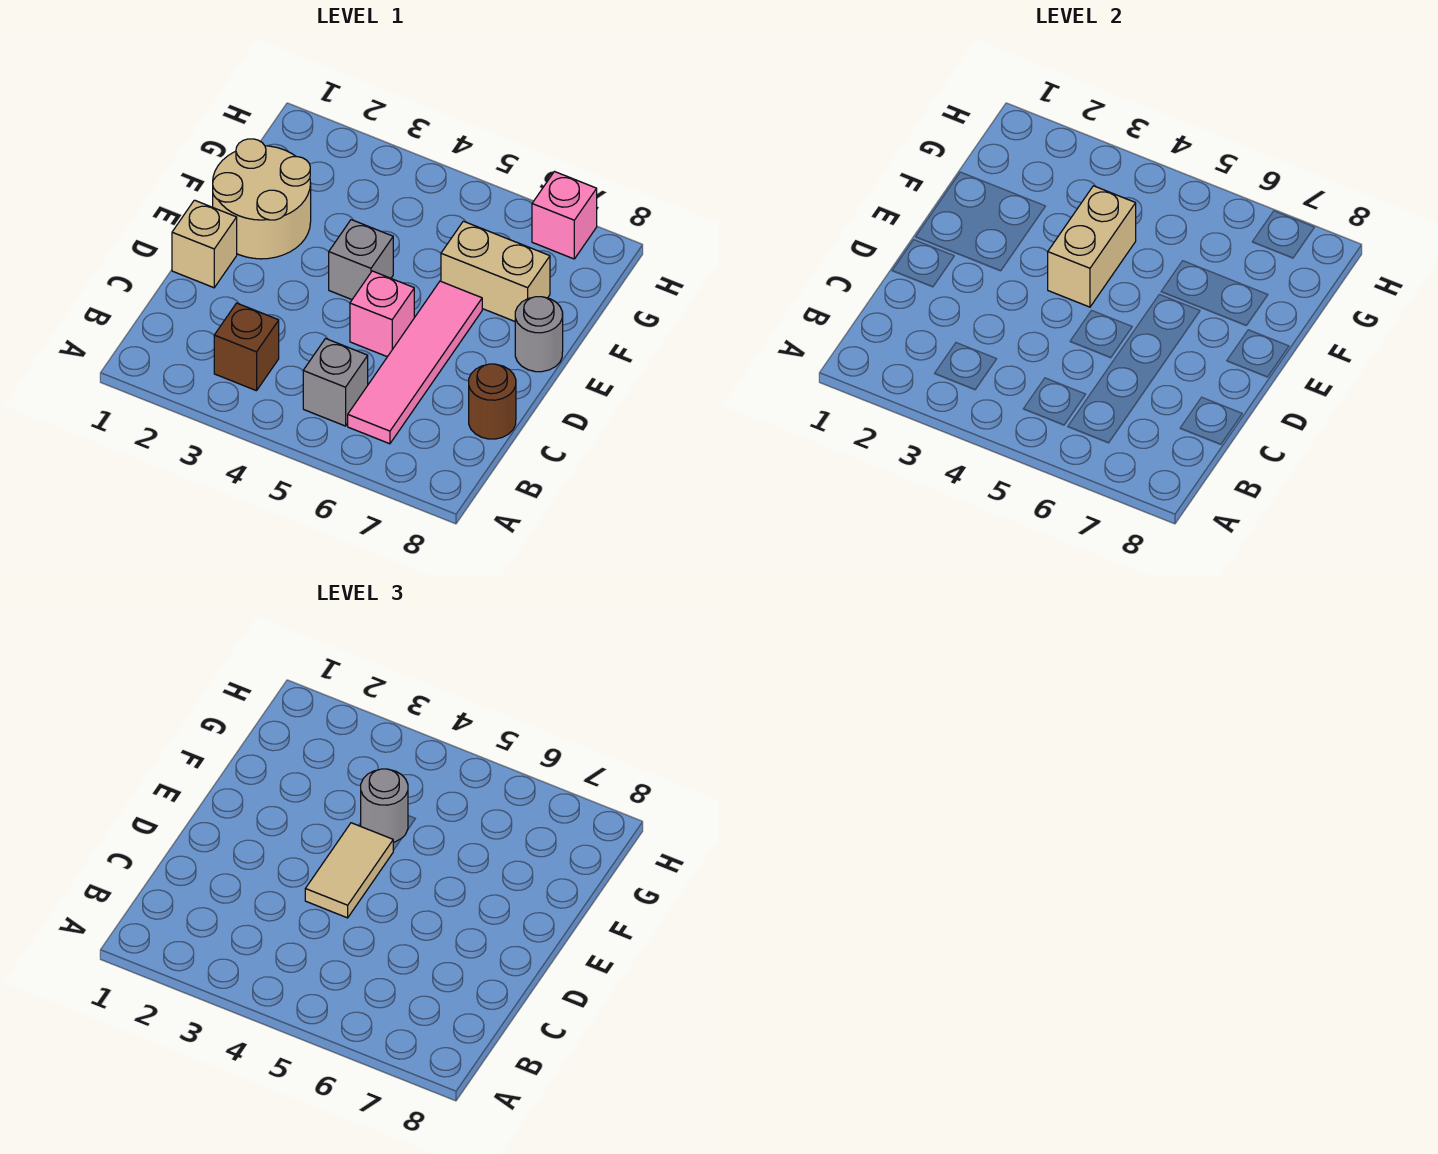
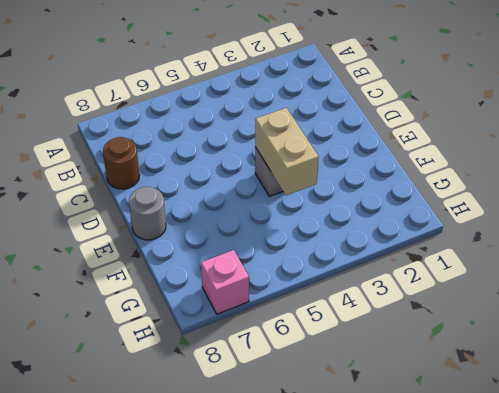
none -> brown brick B3 level 1
none -> grey brick B5 level 1
none -> pink tile B6:E6 level 1

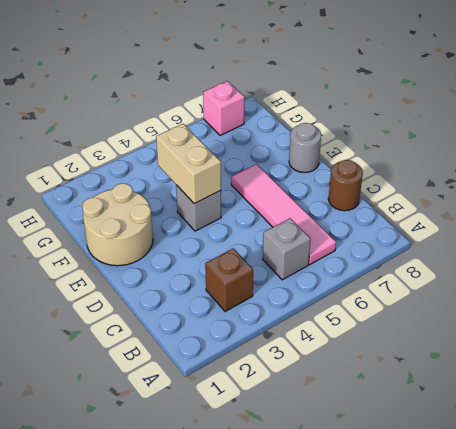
none -> tan brick D1 level 1
none -> pink brick D5 level 1
none -> tan brick F6:F7 level 1

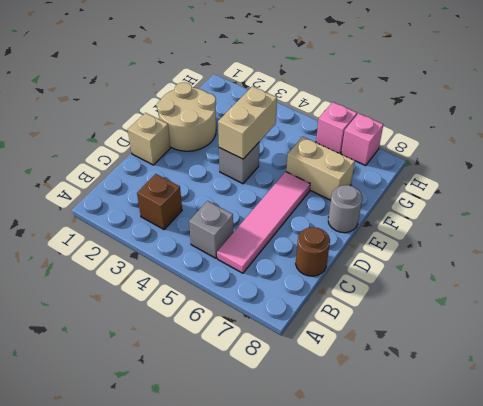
pink brick H6 level 1 -> pink brick D5 level 1
none -> tan tile D4:E4 level 3
none -> grey round brick F4 level 3

